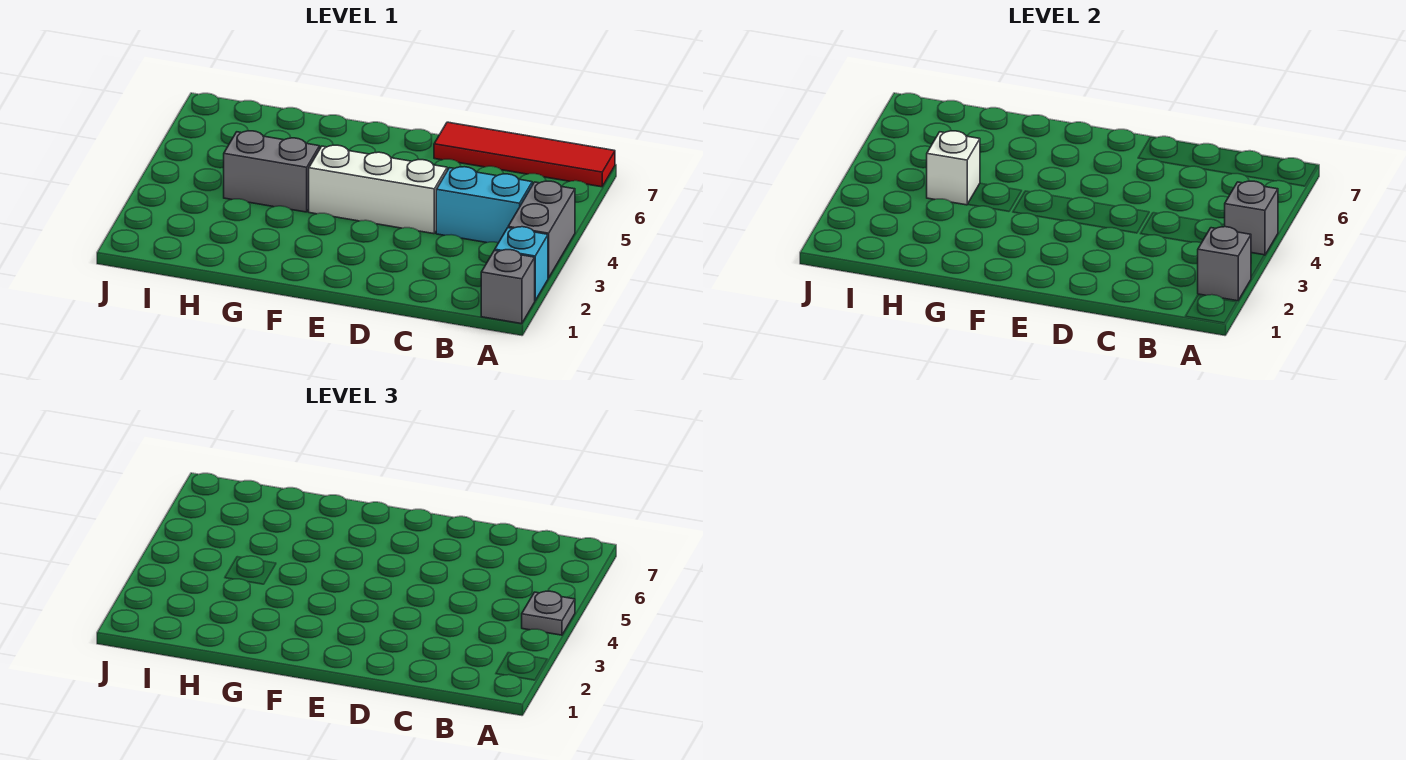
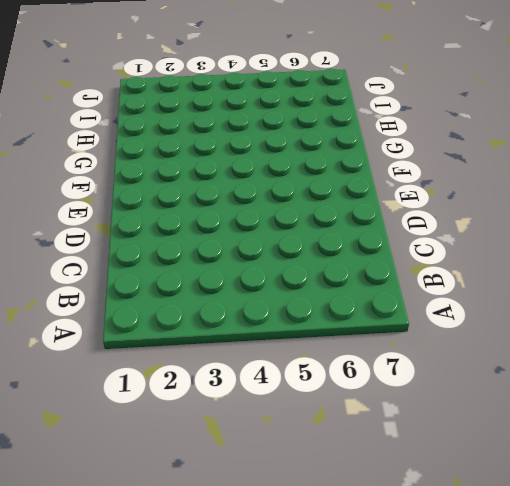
none -> grey brick A1 level 1
none -> cyan brick A2 level 1

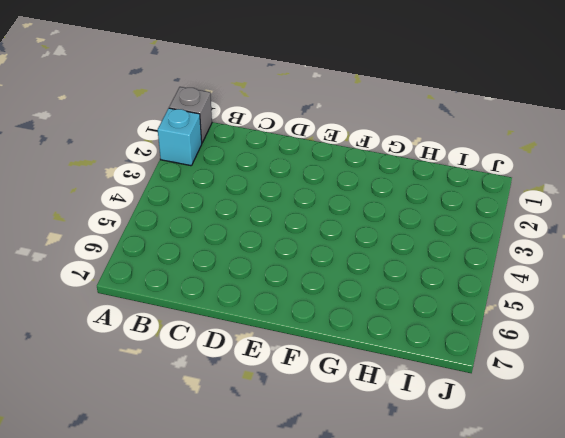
none -> grey brick A3:A4 level 1
none -> red tile A7:D7 level 1

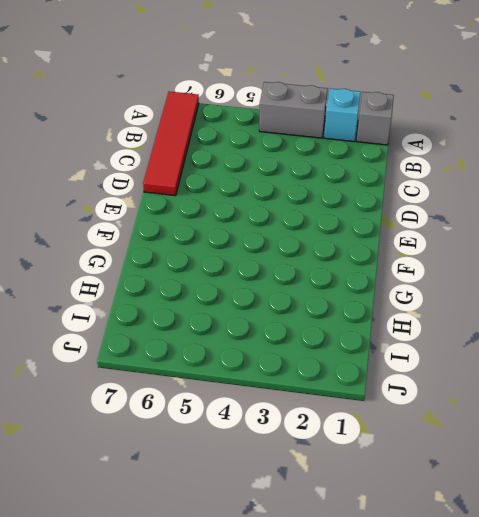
none -> cyan brick B4:C4 level 1
none -> white brick D4:F4 level 1

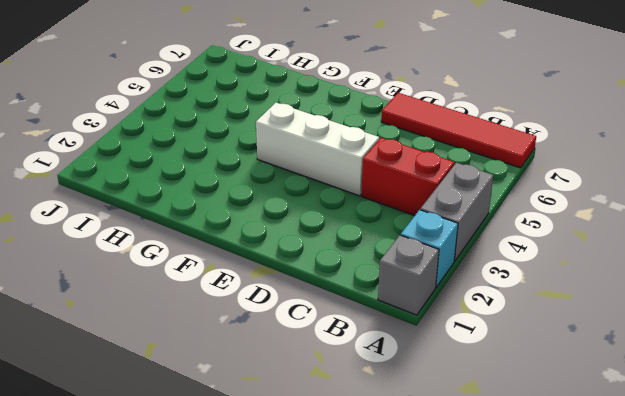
red brick B4:C4 level 1 -> cyan brick B4:C4 level 1
none -> grey brick G4:H4 level 1
none -> grey brick A2 level 2

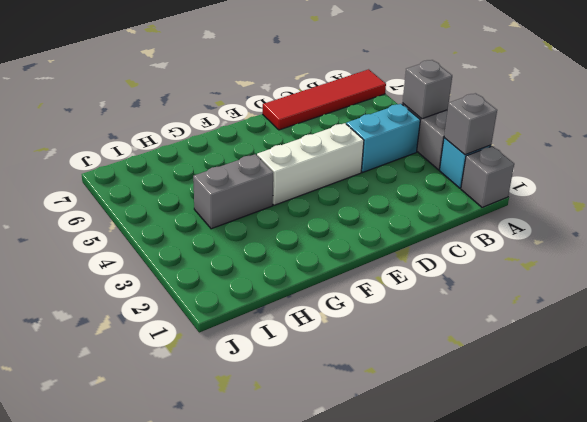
none -> white brick H4 level 2
none -> grey plate A4 level 3

